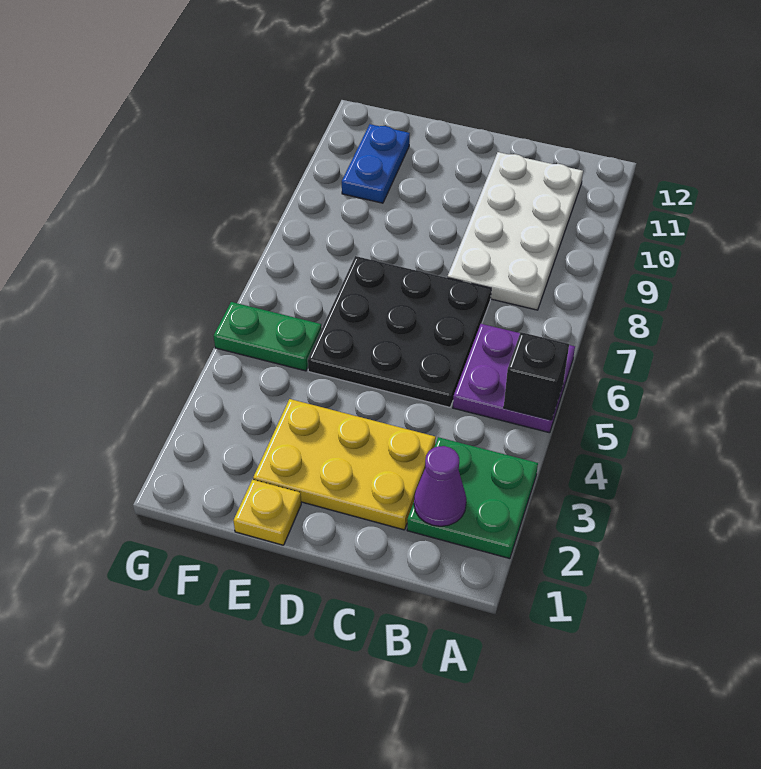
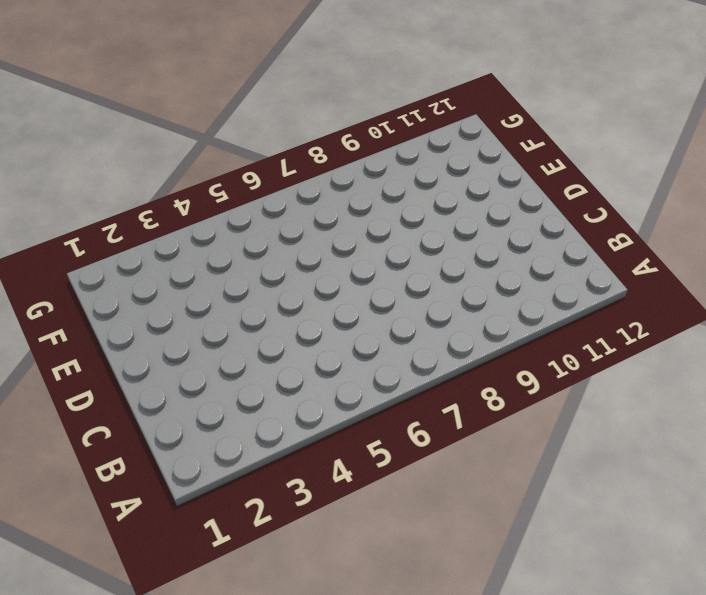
none -> green plate A2:B3 level 1
none -> purple plate A5:B6 level 1

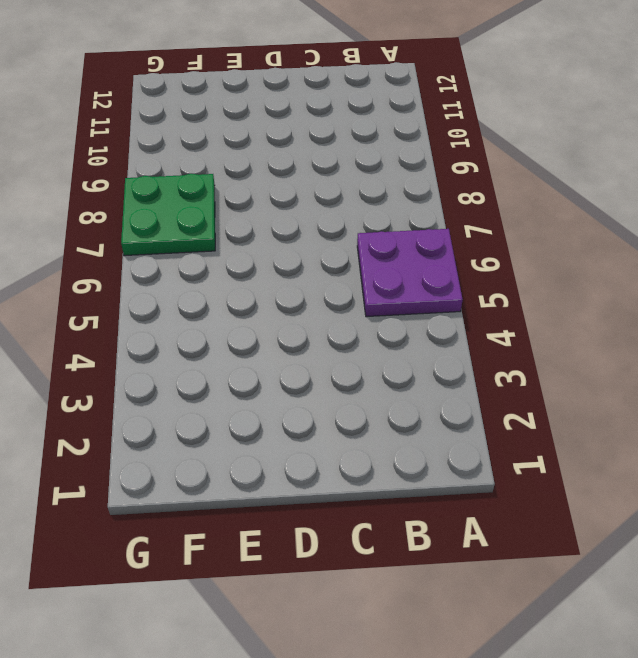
green plate F7:G8 level 1 -> green plate A2:B3 level 1
none -> white plate B8:C11 level 1
none -> yellow plate C2:E3 level 1

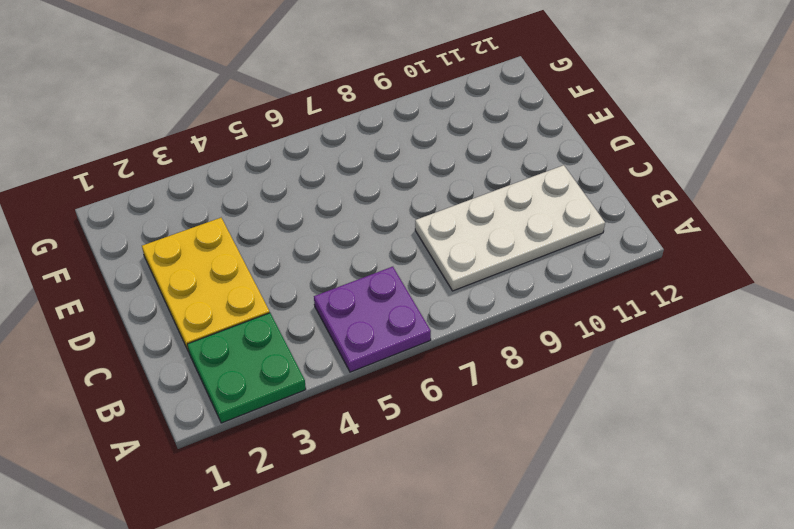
none -> black plate C5:E7 level 1
none -> yellow plate E1 level 1

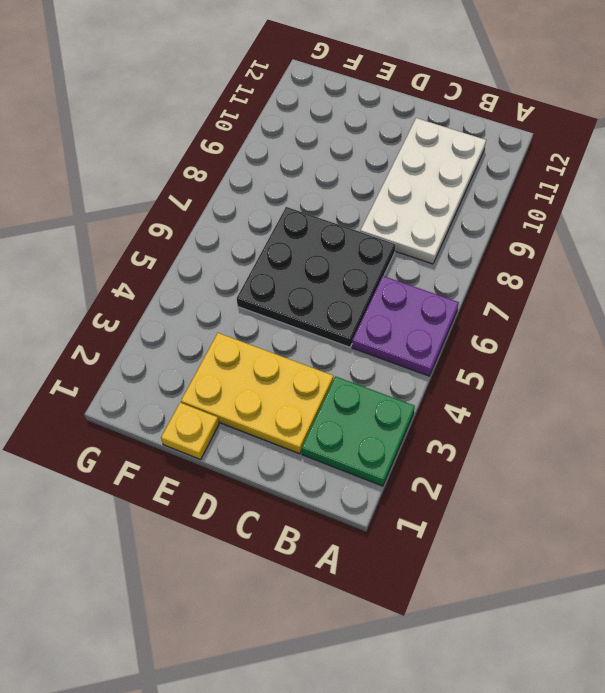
none -> green plate F5:G5 level 1
none -> blue plate F10:F11 level 1

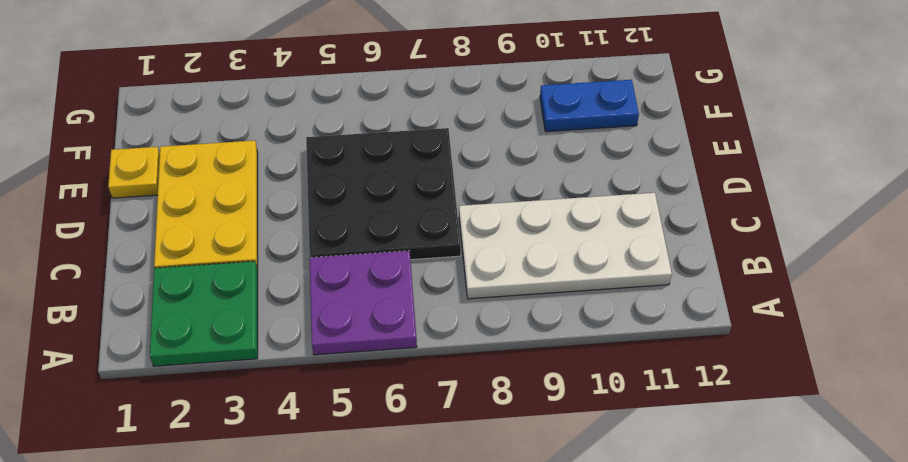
none -> green plate F5:G5 level 1
none -> black brick A5 level 2

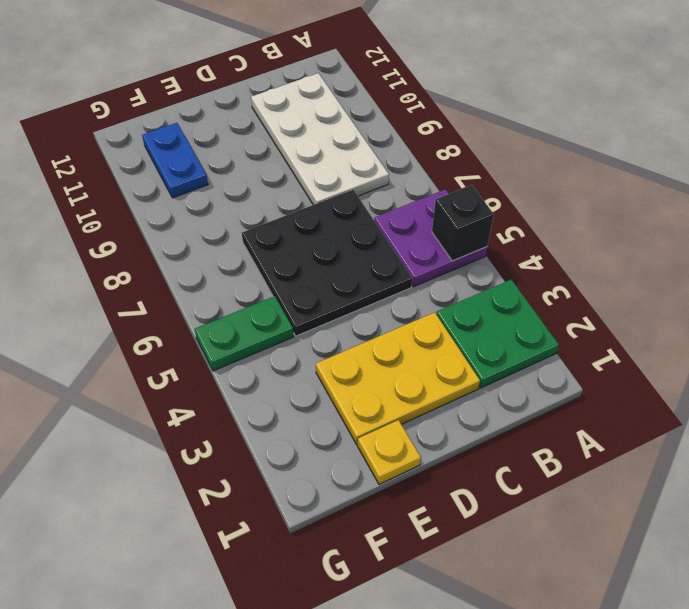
none -> purple cone B2 level 2

